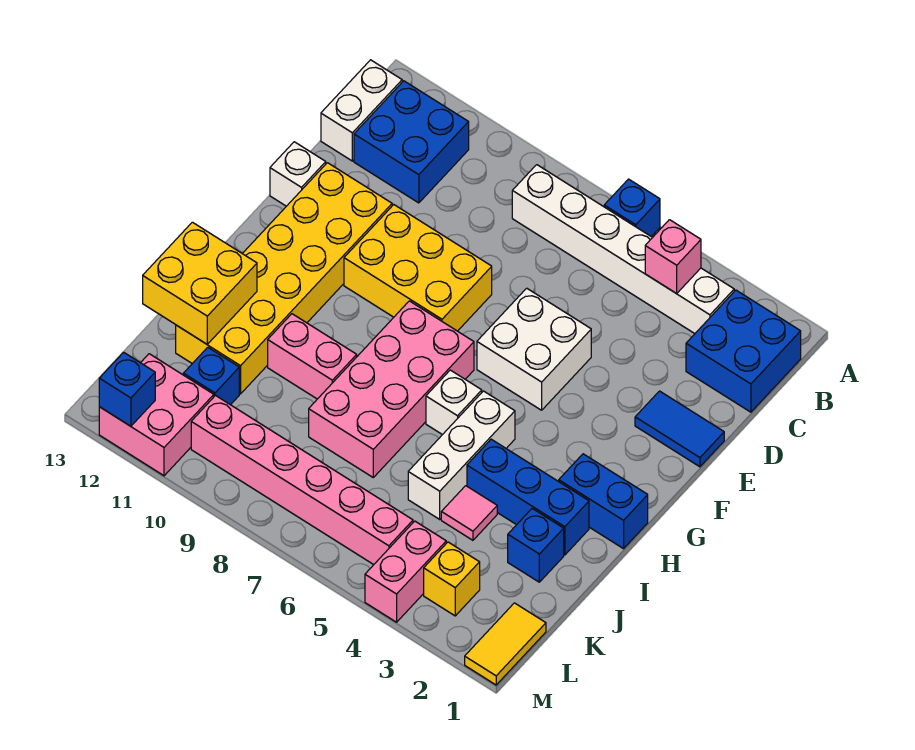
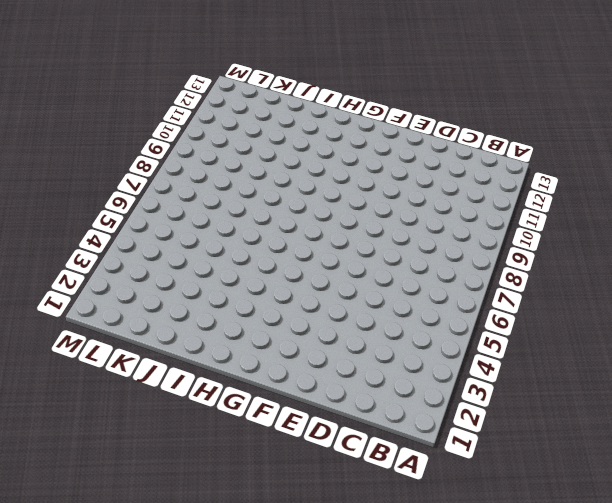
none -> blue brick A6 level 1
none -> blue brick B1:C2 level 1
none -> white brick B3:B8 level 1

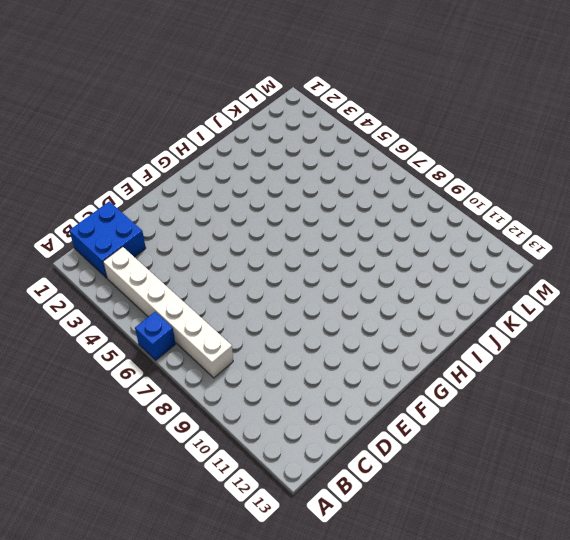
none -> blue brick B11:C12 level 1
none -> white brick B13:C13 level 1
none -> blue tile E1:E2 level 1

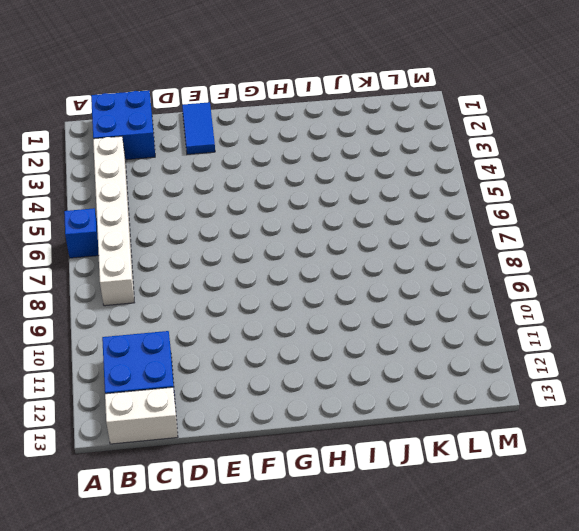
none -> white brick E5:F6 level 1
none -> yellow brick E8:F10 level 1
none -> yellow brick E11:J12 level 1

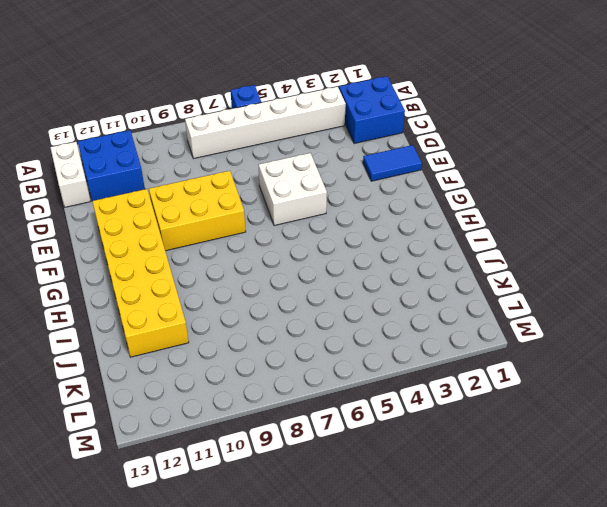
none -> white brick E13 level 1
none -> pink brick G7:J8 level 1
none -> blue brick H1:H2 level 1

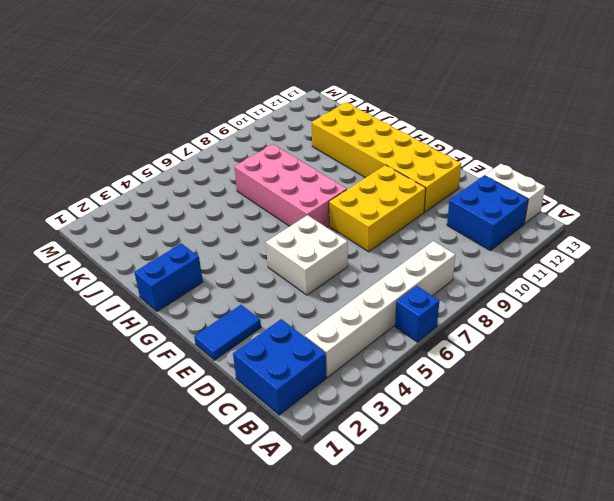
none -> white brick E13 level 1
none -> white brick H5:J5 level 1
none -> white brick H6 level 1

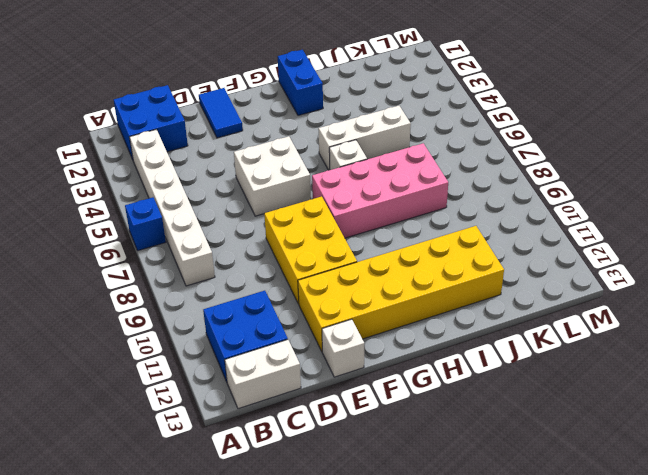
none -> blue brick I2:I4 level 1
none -> pink brick I9:I10 level 1
none -> blue brick J2 level 1

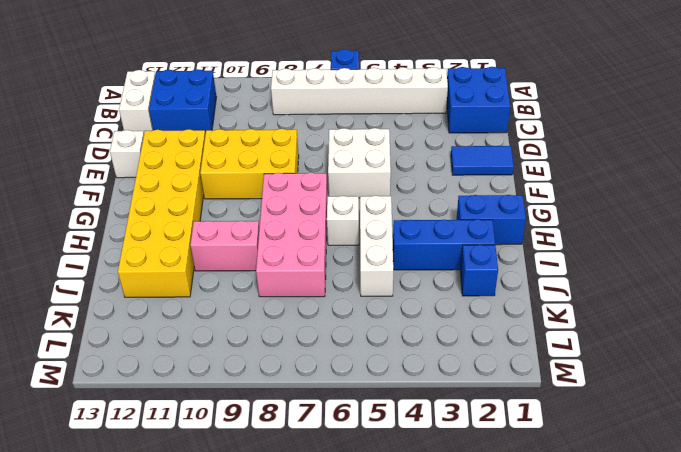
none -> pink tile J4 level 1
none -> blue brick K11 level 1
none -> yellow tile L1:M1 level 1

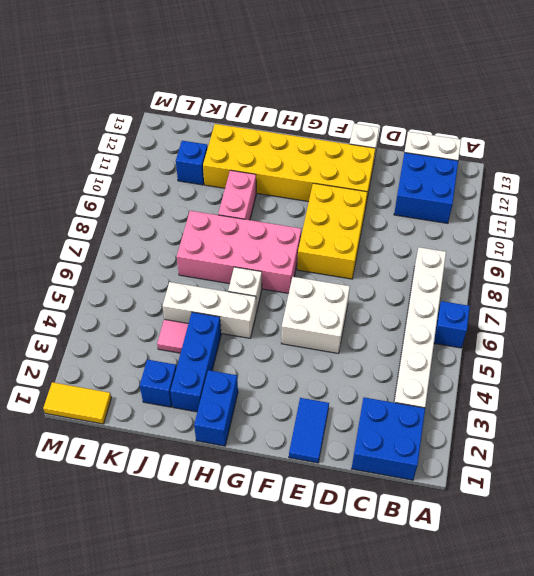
none -> yellow brick L3 level 1
none -> pink brick L4:M4 level 1
none -> pink brick L5:L10 level 1

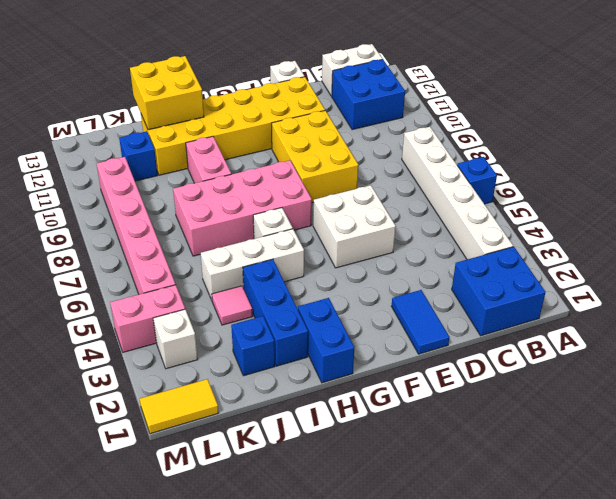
white brick L3 level 1 -> yellow brick L3 level 1
none -> pink brick L11:M12 level 1
none -> pink brick B4 level 2
none -> blue brick M12 level 2

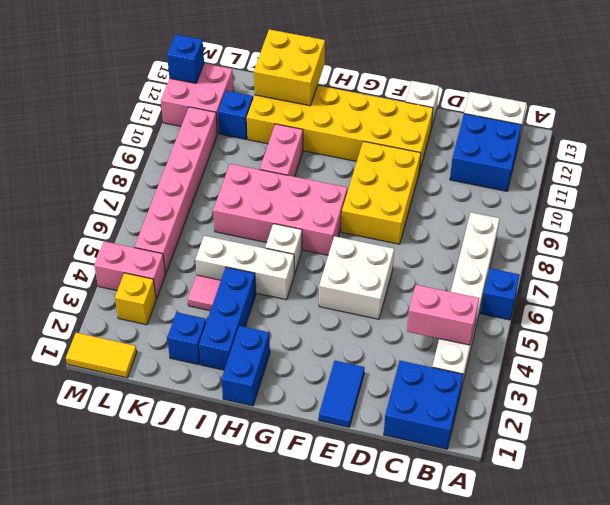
pink brick B4:C4 level 2 -> pink brick B4 level 2

